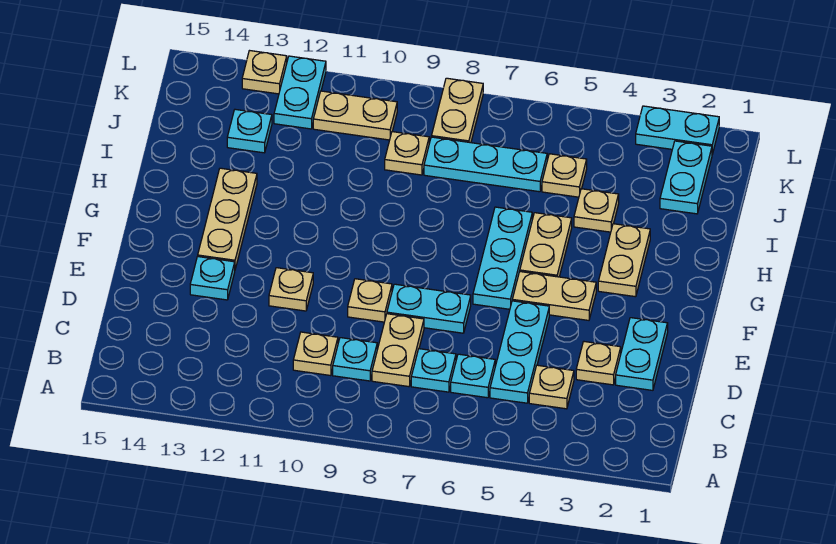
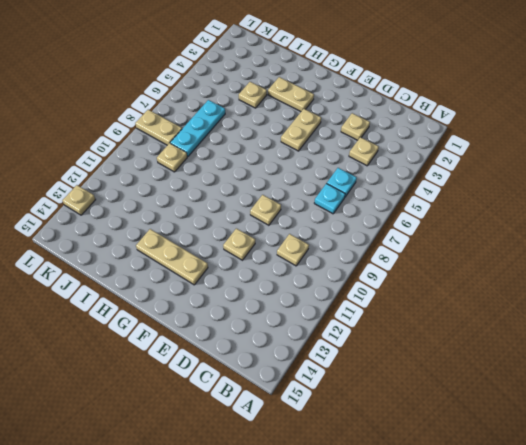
none -> cyan plate C5:E5 level 1
none -> tan plate C8:D8 level 1
none -> cyan plate C9 level 1

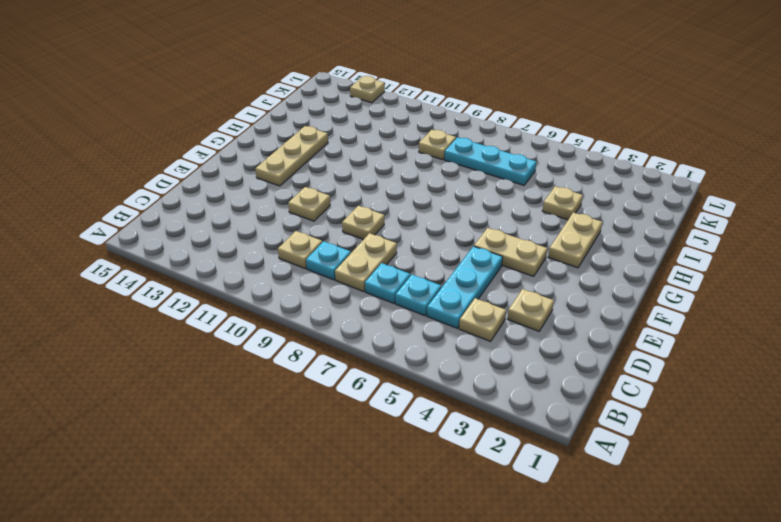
none -> cyan plate D2:E2 level 1
none -> cyan plate E7:E8 level 1
none -> cyan plate E13 level 1

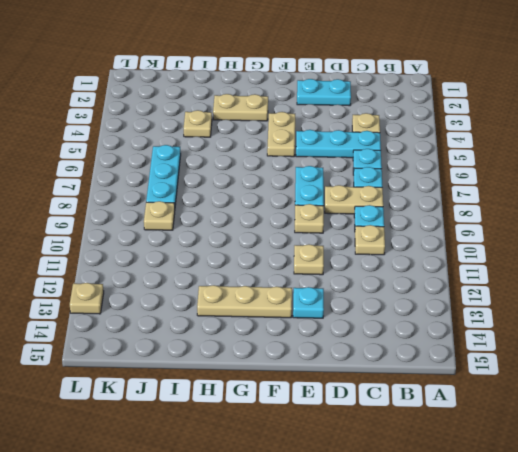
none -> tan plate D3 level 1
none -> cyan plate F6:H6 level 1
none -> tan plate G5:H5 level 1

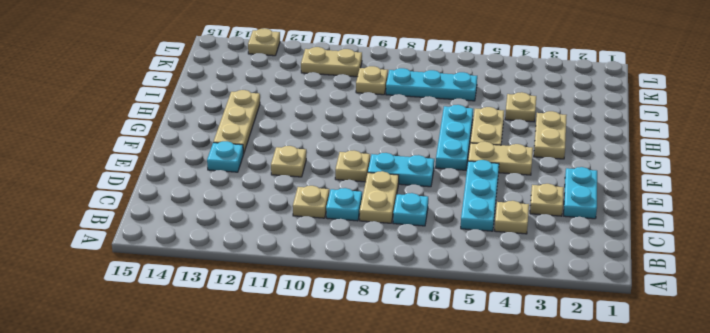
none -> cyan plate C6 level 1
none -> cyan plate J2:K2 level 1
none -> tan plate J5 level 1

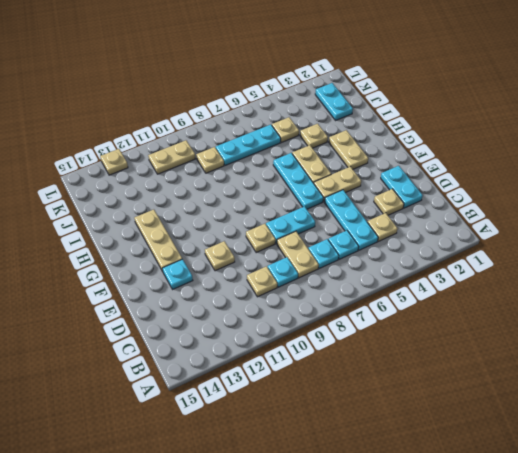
none -> cyan plate J13 level 1
none -> tan plate K8:L8 level 1
none -> cyan plate K12:L12 level 1

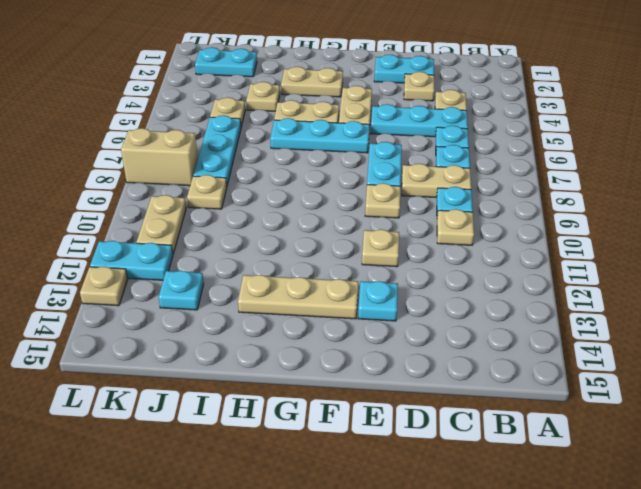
tan brick K8:L8 level 1 -> tan plate K8:L8 level 1
none -> cyan plate L2:L3 level 1

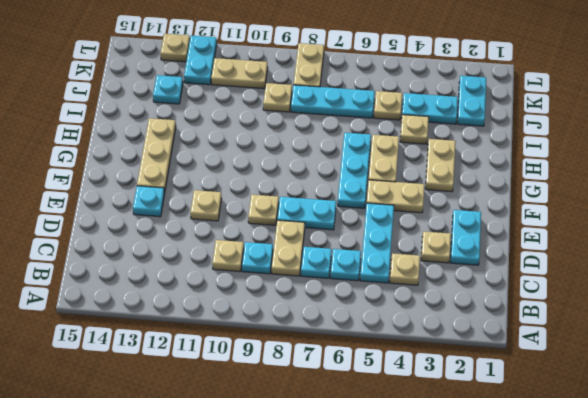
cyan plate J3:J4 level 1 -> cyan plate L2:L3 level 1

